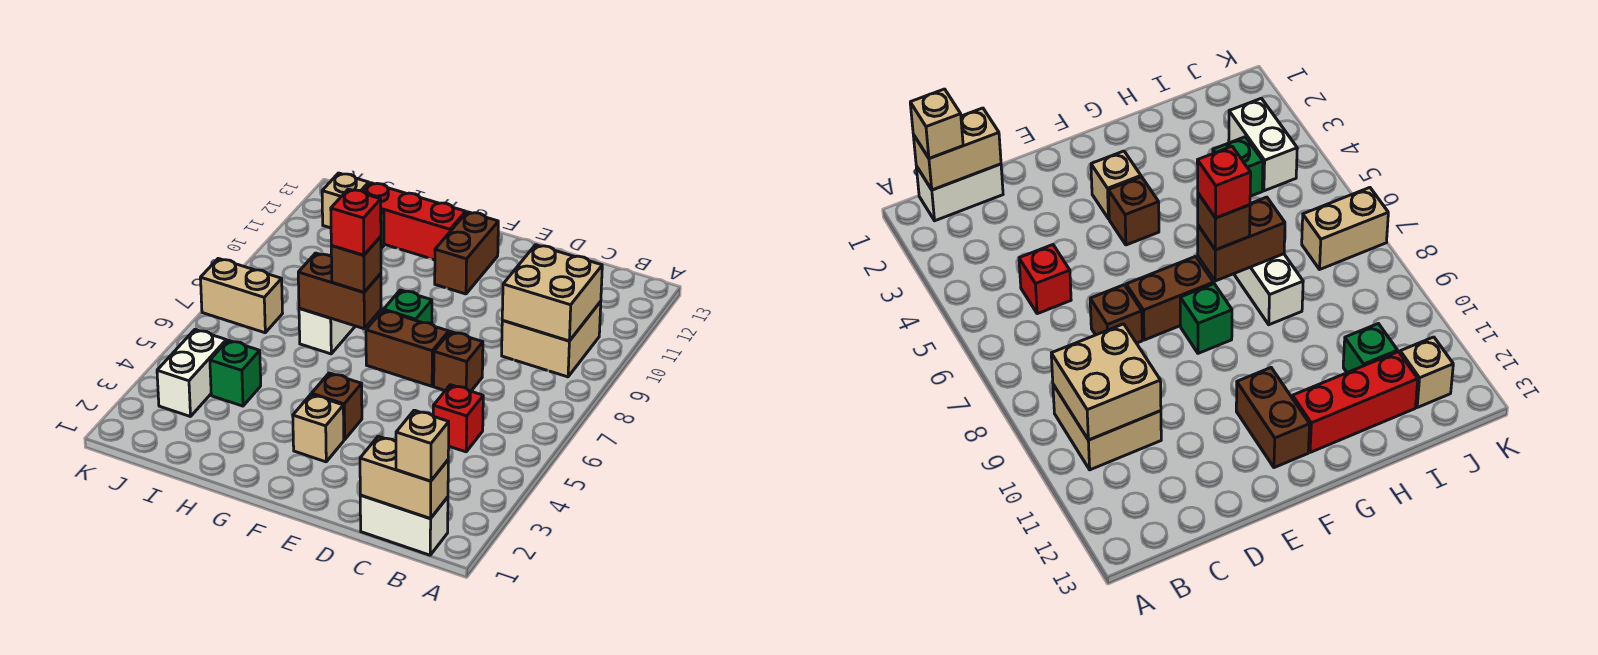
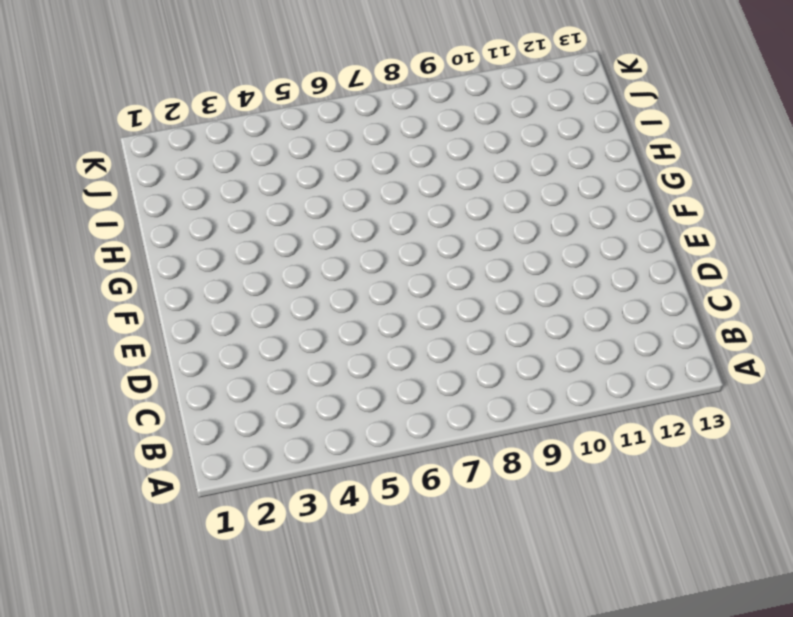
none -> white brick B1:C1 level 1
none -> tan brick B9:C10 level 1
none -> red brick C5 level 1

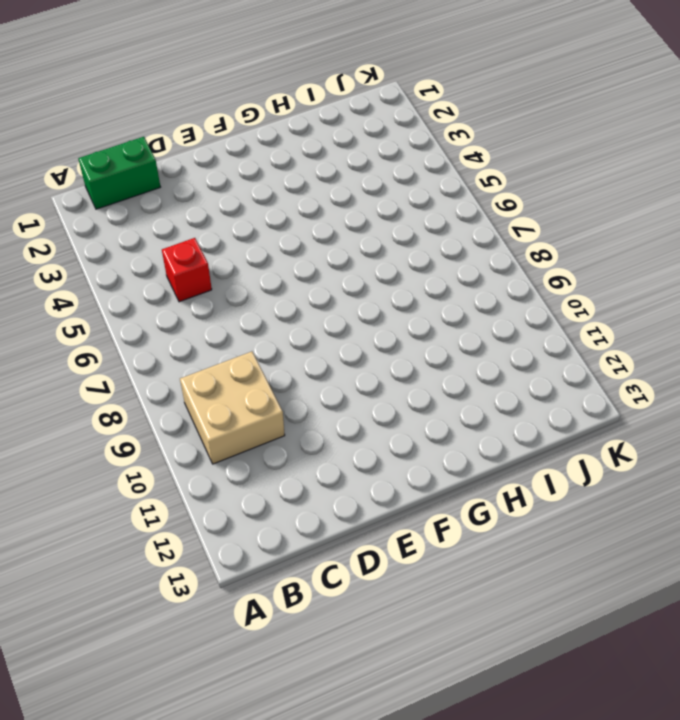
green brick B1:C1 level 1 -> white brick B1:C1 level 1
none -> brown brick D7 level 1
none -> brown brick E7:F7 level 1
none -> tan brick F3 level 1

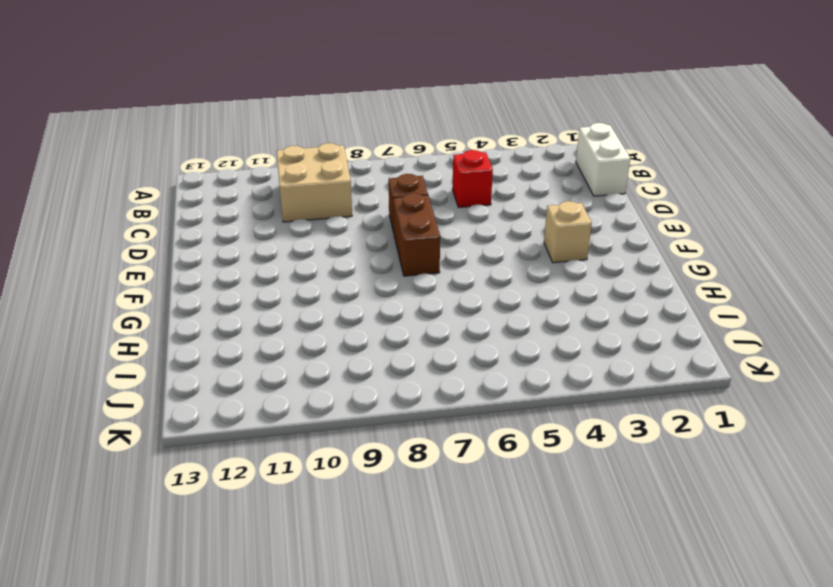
none -> brown brick F4 level 1
none -> green brick F8 level 1
none -> brown brick F11:F12 level 1

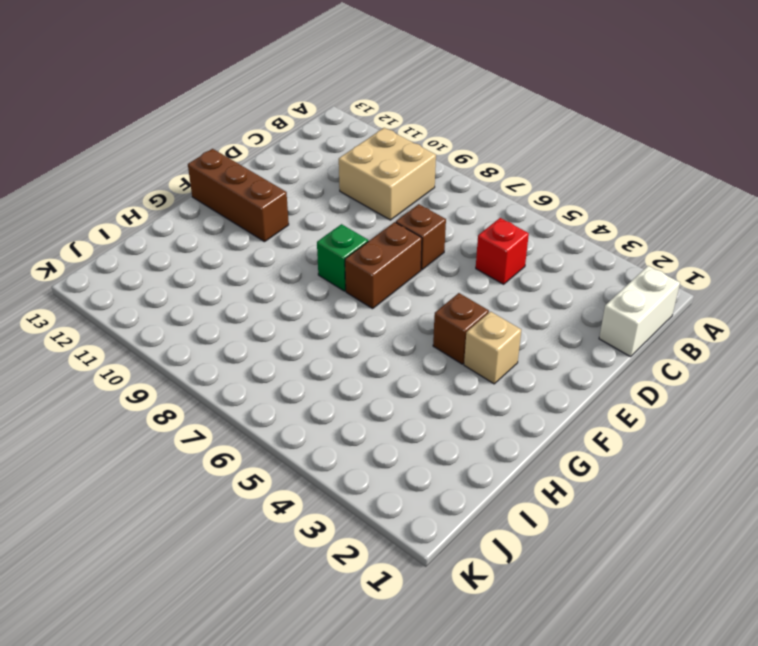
brown brick F11:F13 level 1 -> brown brick F11:F12 level 1
none -> red brick G12:I12 level 1
none -> white brick H7:H8 level 1
none -> green brick I4 level 1

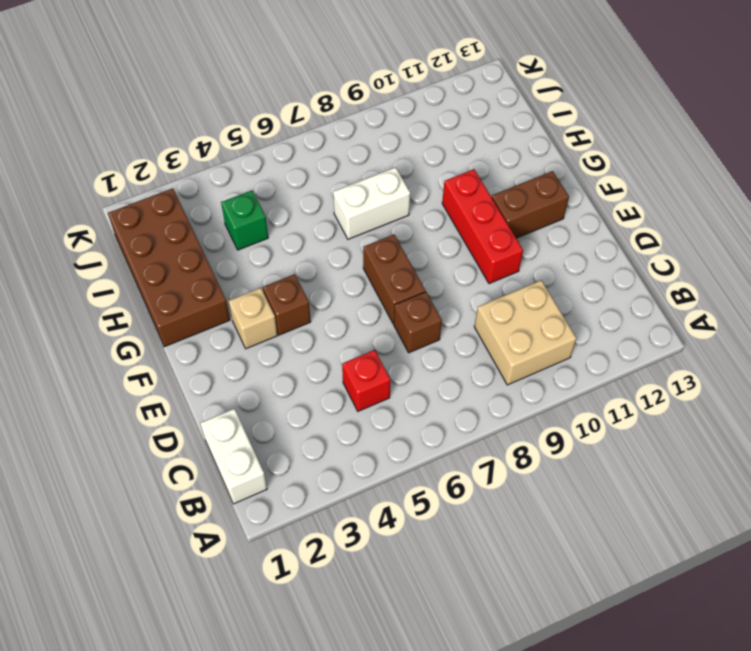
red brick E10:G10 level 1 -> red brick G12:I12 level 1
brown brick G1:J2 level 1 -> none
none -> green brick F8 level 1
none -> green brick I11 level 1
none -> white brick J3:J4 level 1

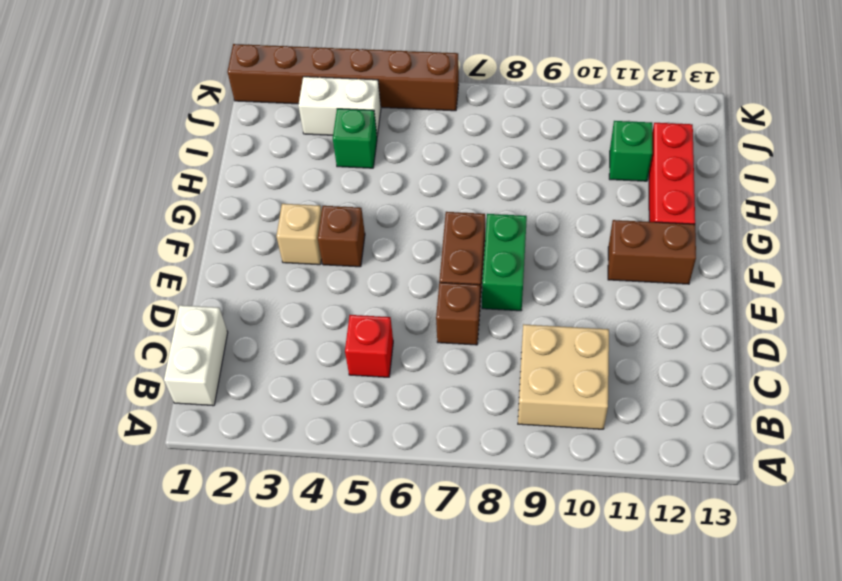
green brick E8:F8 level 1 -> green brick F8 level 1
brown brick K1:K6 level 1 -> none
none -> white brick H7:H8 level 1
none -> tan brick J7:K7 level 1
none -> tan brick J12 level 1

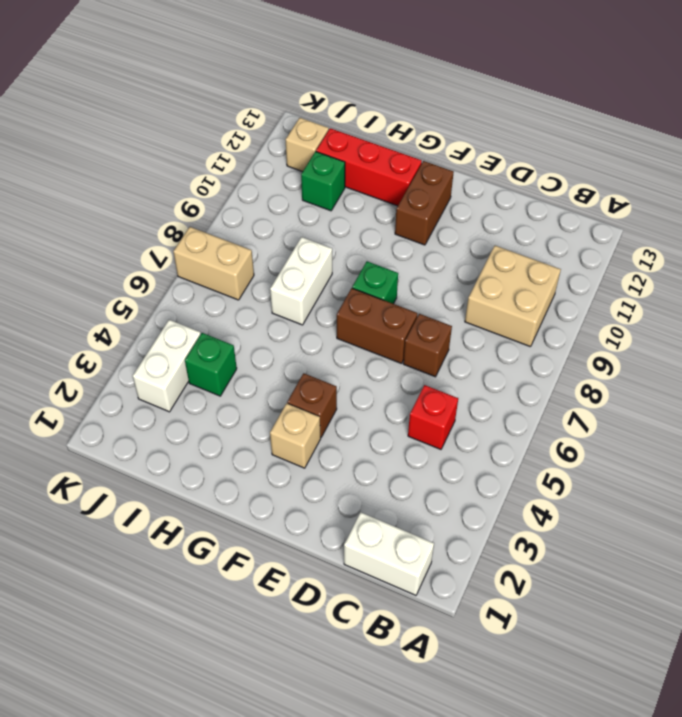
none -> tan brick B1:C1 level 2
none -> tan brick B9:C10 level 2
none -> brown brick G7:H7 level 2

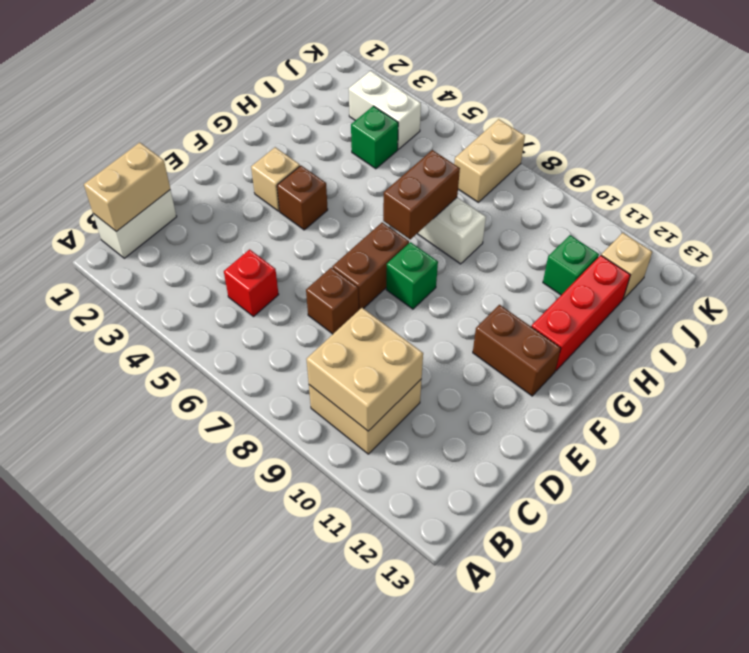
none -> tan brick B1 level 3
none -> brown brick G7 level 3
none -> red brick G7 level 4

